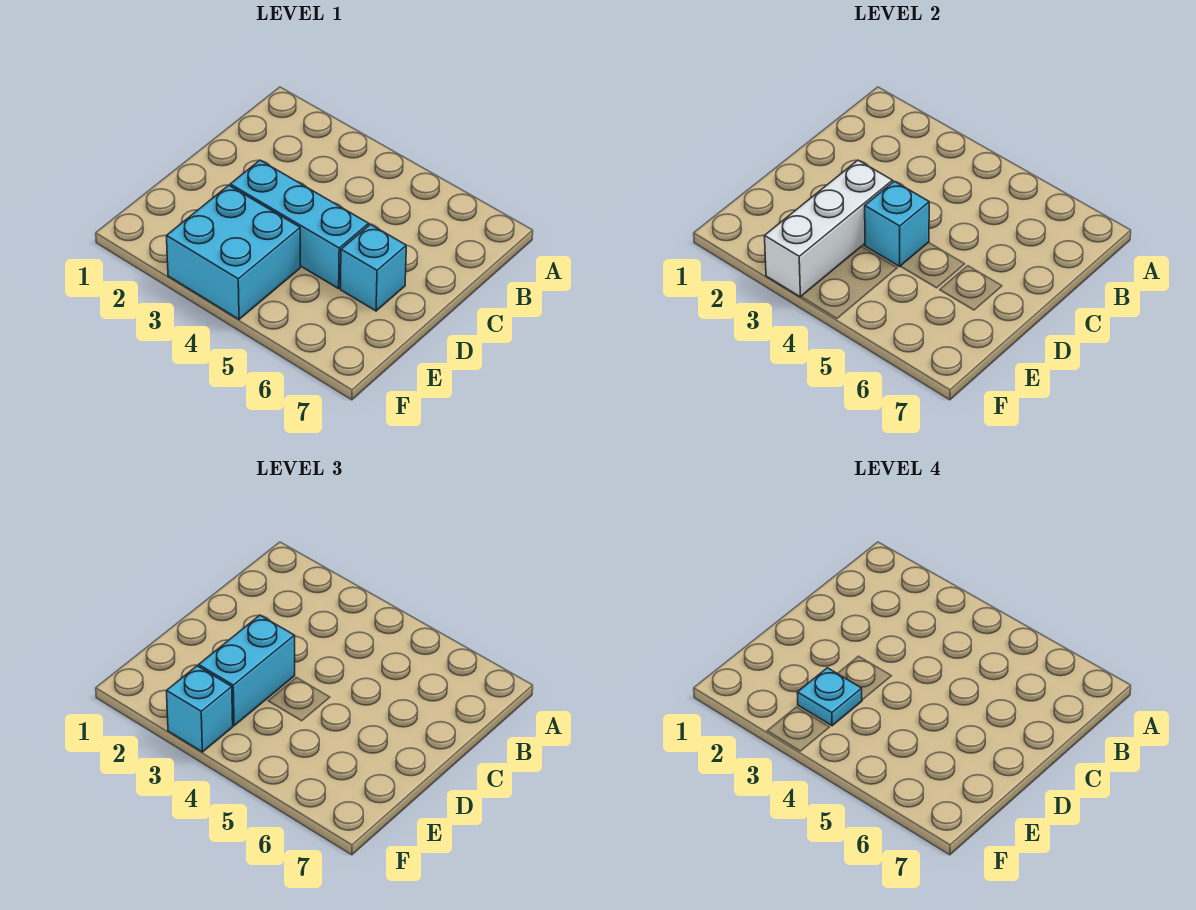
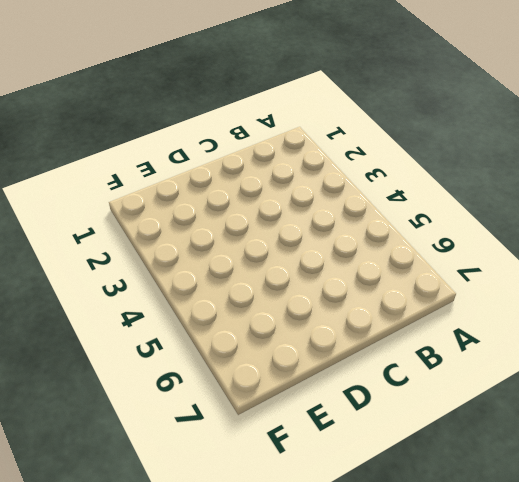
none -> cyan brick D3:D5 level 1
none -> cyan brick D6 level 1

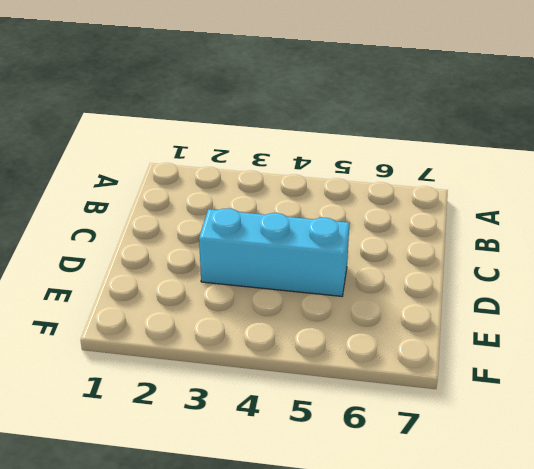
none -> cyan brick D6 level 1
none -> cyan brick E3:F4 level 1

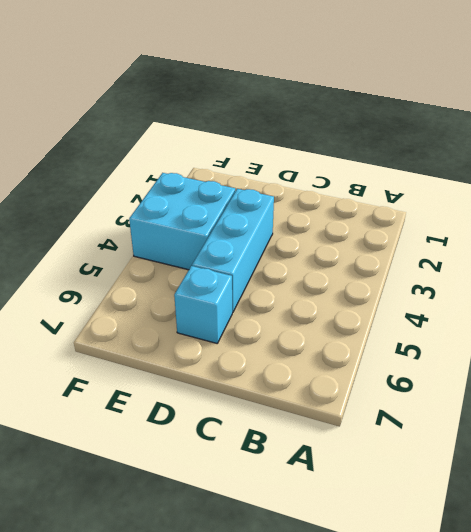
none -> white brick D3:F3 level 2
none -> cyan brick D4 level 2

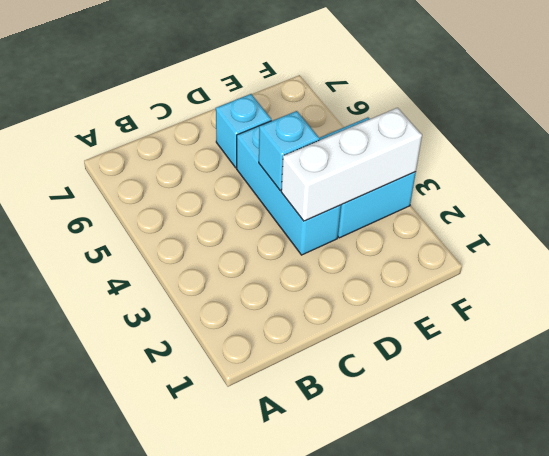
none -> cyan brick D3:E3 level 3
none -> cyan brick F3 level 3

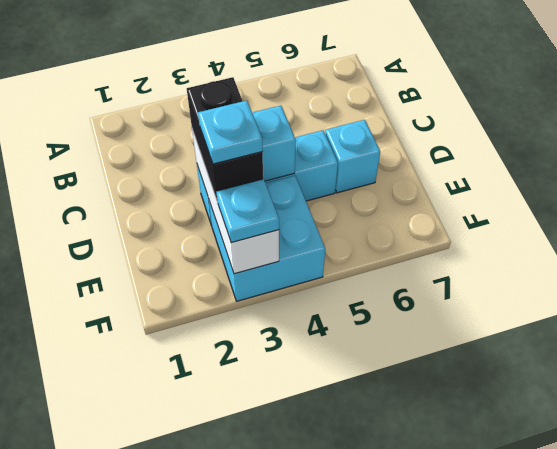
black brick D3:E3 level 3 -> cyan brick D3:E3 level 3
cyan plate F3 level 3 -> cyan brick F3 level 3

